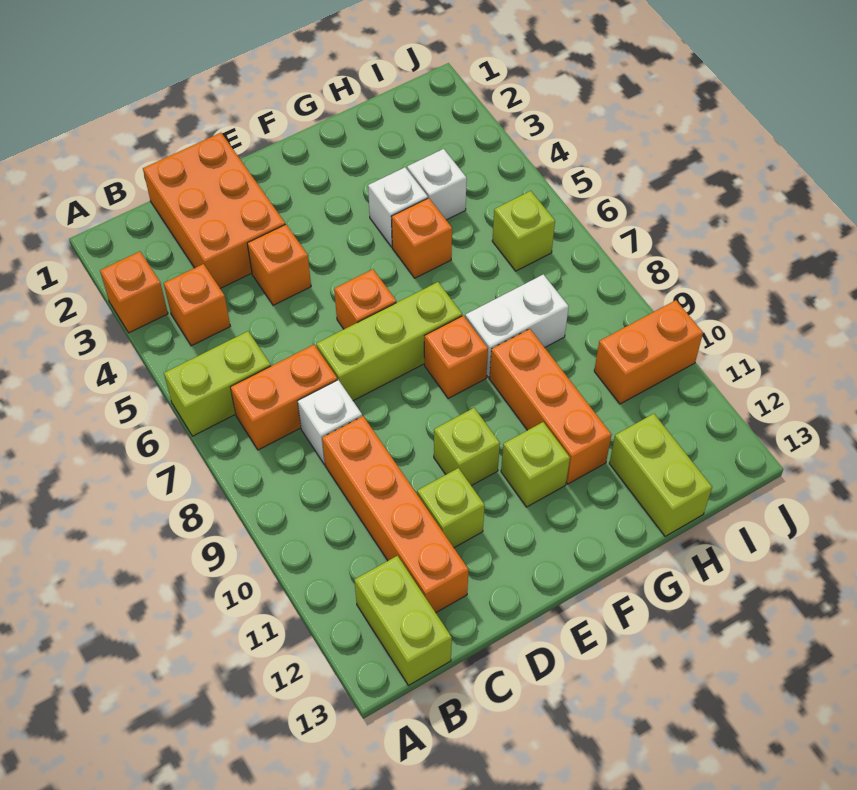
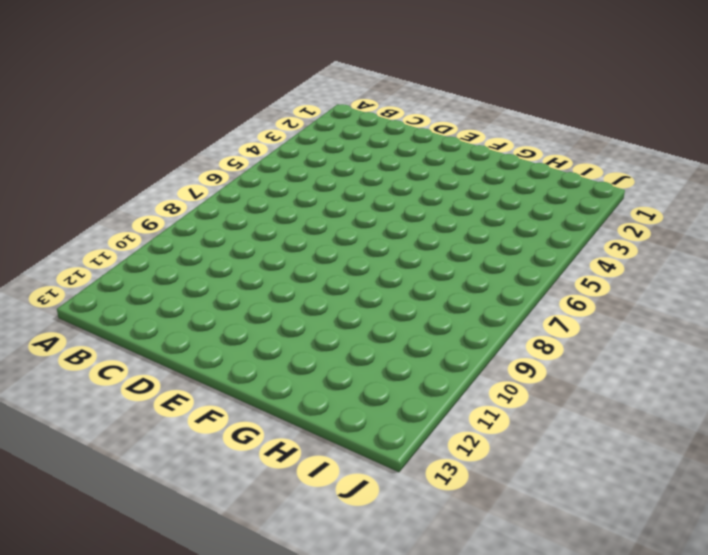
none -> orange brick A3 level 1
none -> lime brick A6:B6 level 1
none -> orange brick B4 level 1

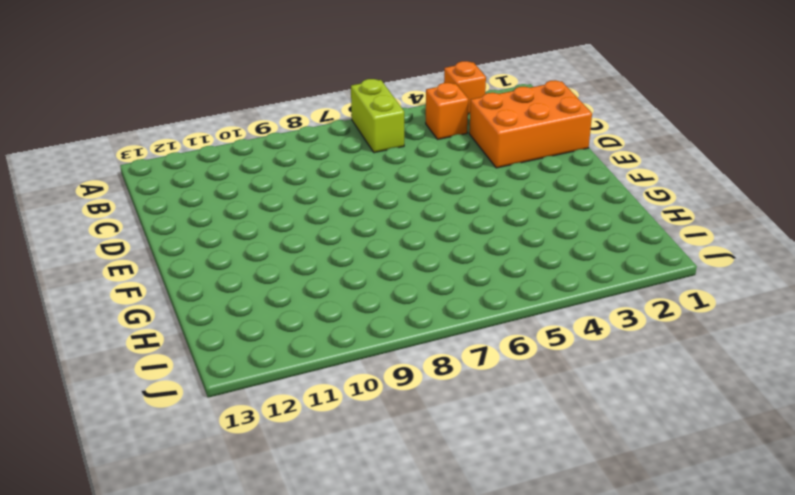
none -> orange brick B7:C7 level 1
none -> lime brick B12:B13 level 1
none -> white brick C8 level 1

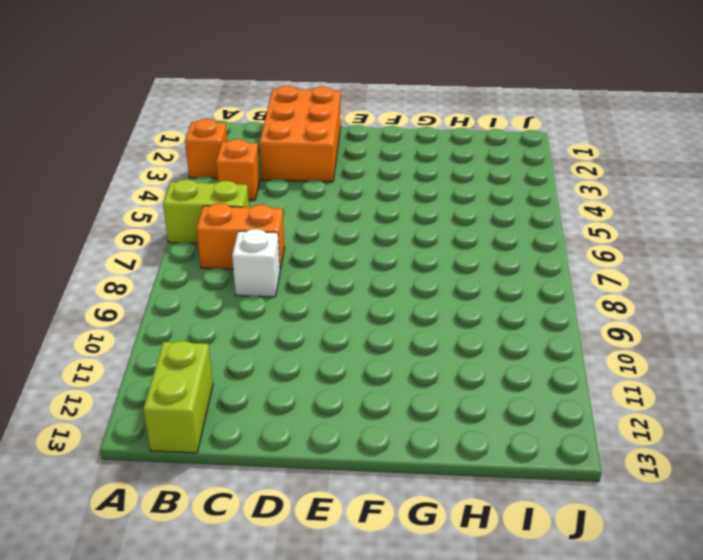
none -> orange brick C9:C12 level 1
none -> orange brick D4 level 1
none -> lime brick D7:F7 level 1

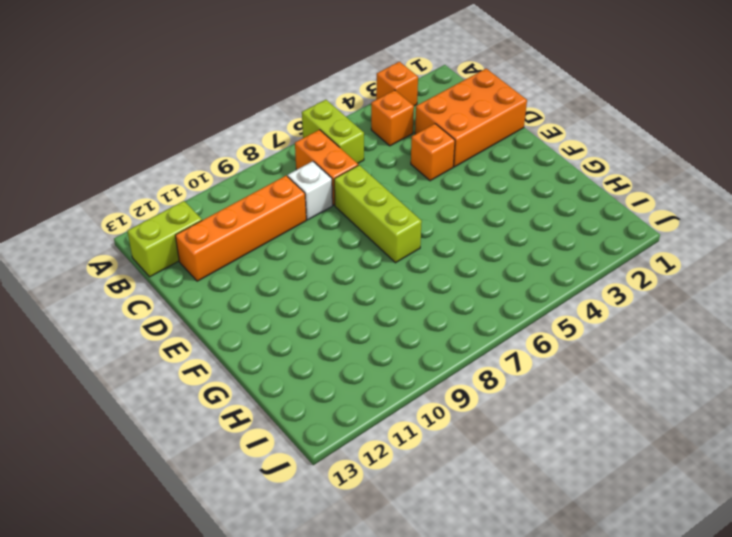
none -> lime brick D11 level 1
none -> orange brick E6 level 1
none -> lime brick E10 level 1

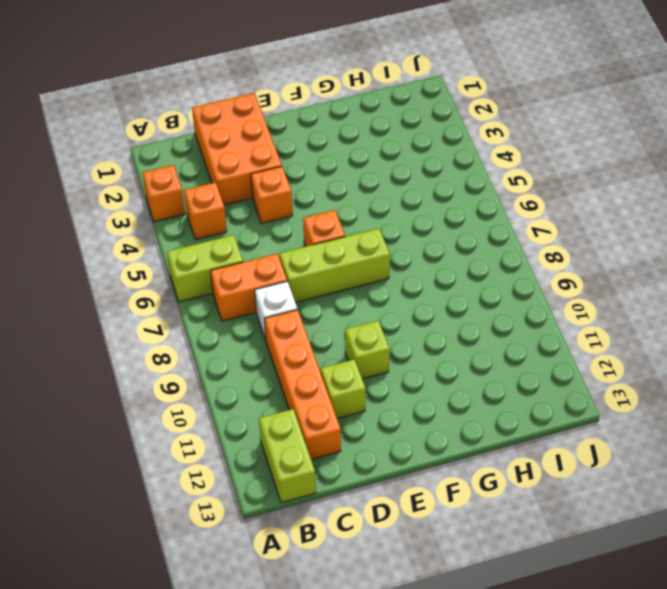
none -> orange brick F8 level 1
none -> lime brick F11 level 1
none -> white brick G4 level 1

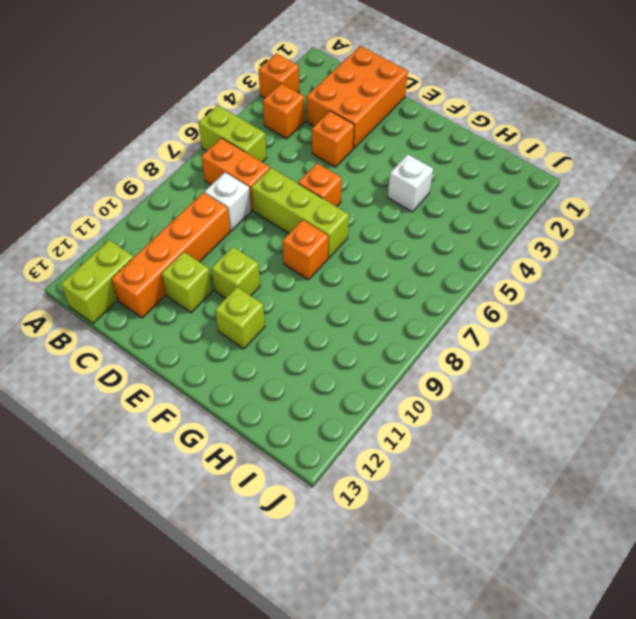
none -> orange brick G5 level 1
none -> white brick G8:H8 level 1
none -> orange brick G9:G11 level 1

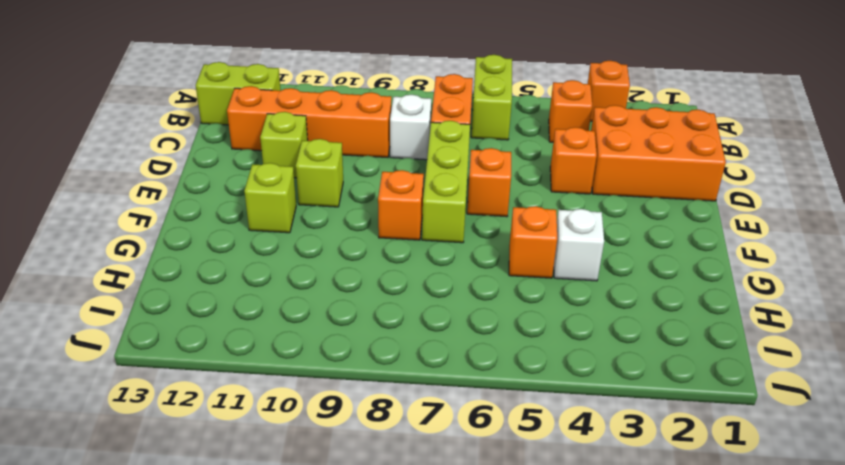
none -> white brick G8:H8 level 1
none -> orange brick G9:G11 level 1
none -> white brick H4 level 1

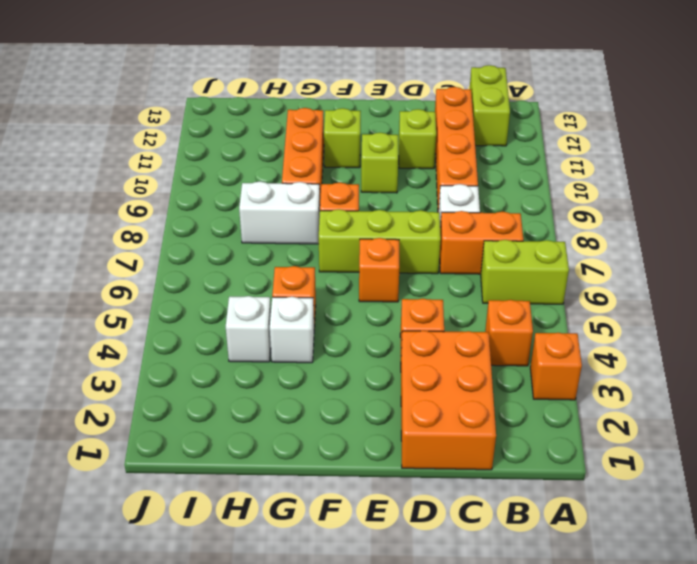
none -> lime brick H12:H13 level 1
none -> lime brick I6 level 1
none -> orange brick I10:J10 level 1

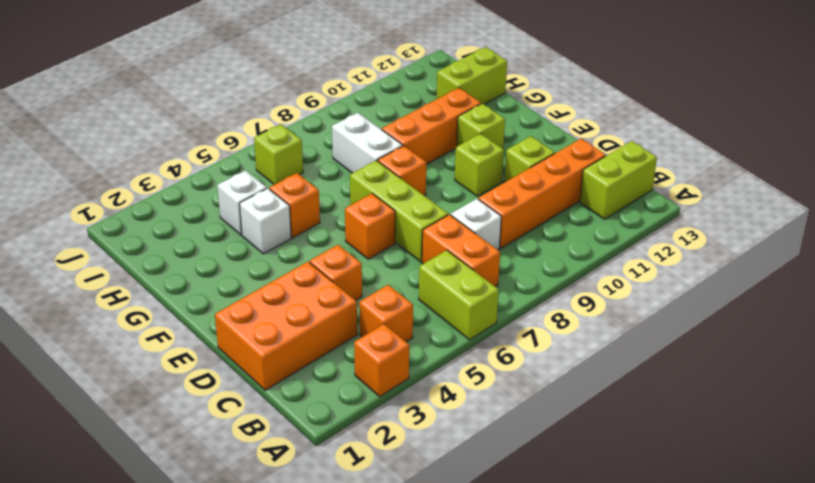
none -> orange brick I10:J10 level 1

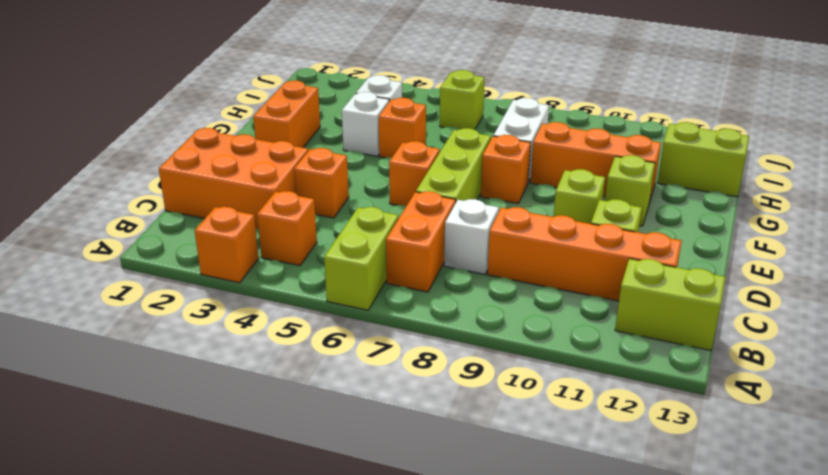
orange brick F2:G2 level 1 -> orange brick I10:J10 level 1

